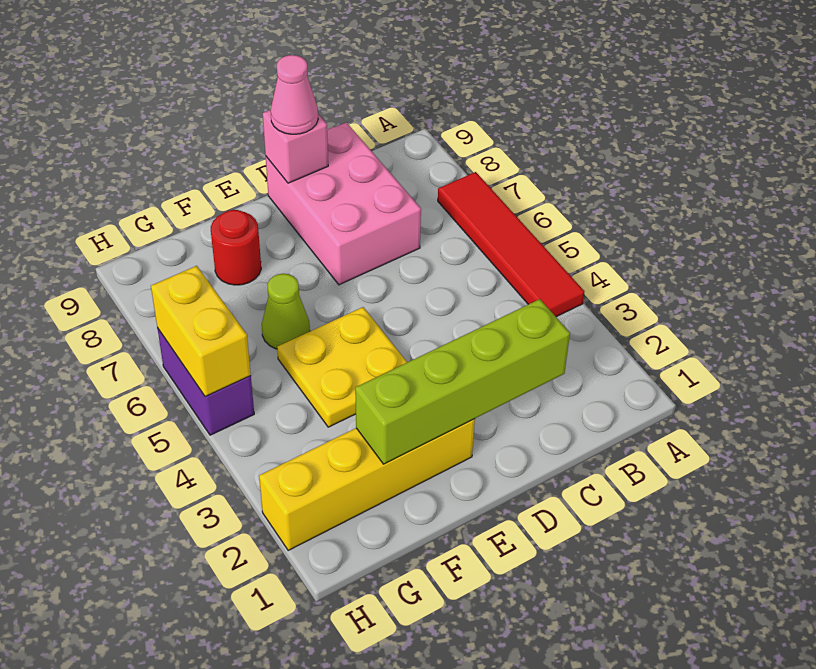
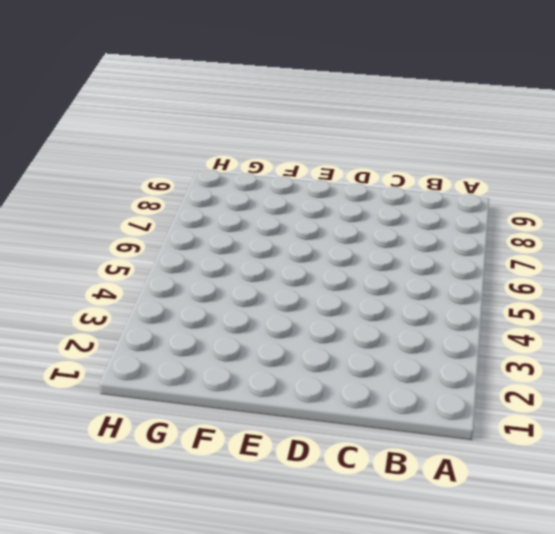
none -> red tile A4:A7 level 1
none -> pink brick C7:D9 level 1

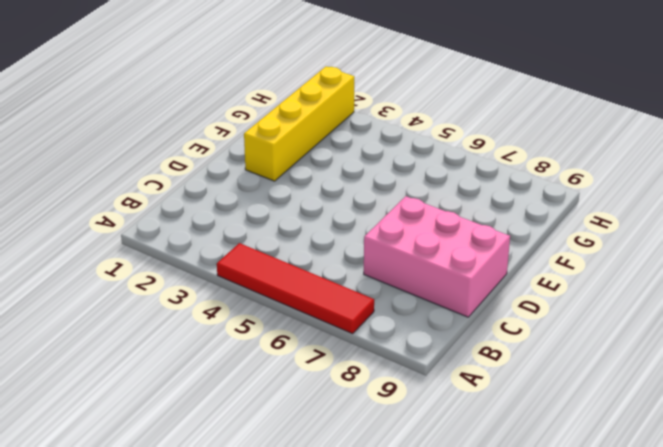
none -> yellow plate E4:F5 level 1
none -> lime cone F6 level 1

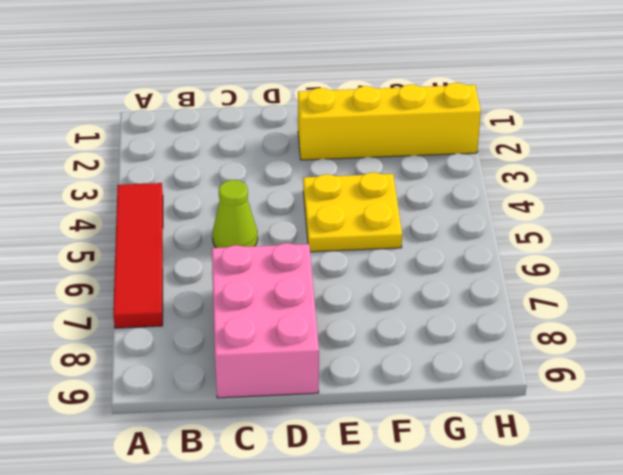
lime cone C5 level 1 -> lime cone F6 level 1
none -> red round brick F8 level 1
none -> purple brick H5:H6 level 1

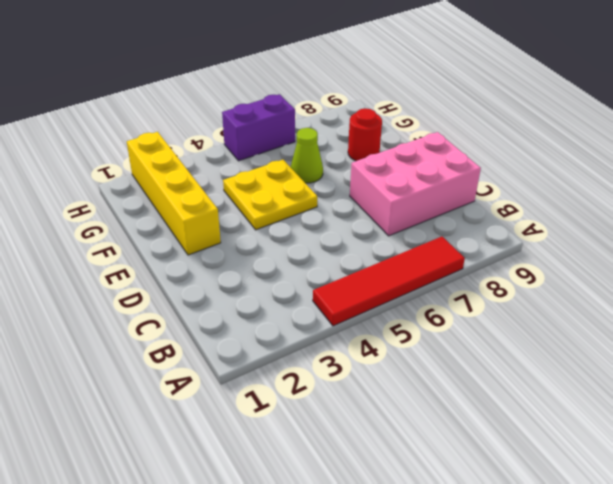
none -> lime brick C2:F2 level 2
none -> pink brick D9 level 2

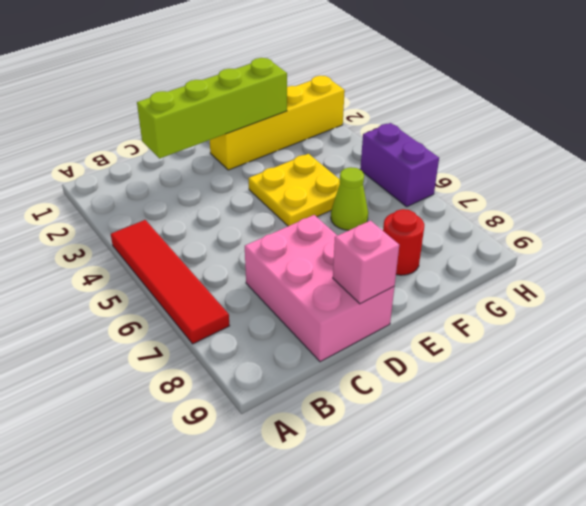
none -> yellow brick H5:H6 level 2
none -> pink cone D9 level 3

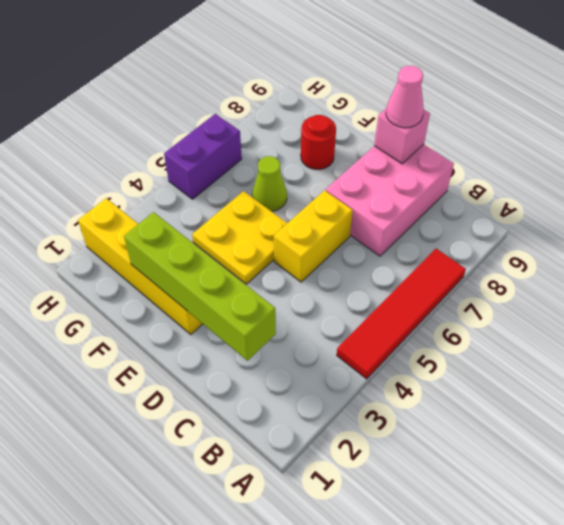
yellow brick D5:D6 level 1 -> yellow brick H5:H6 level 2

